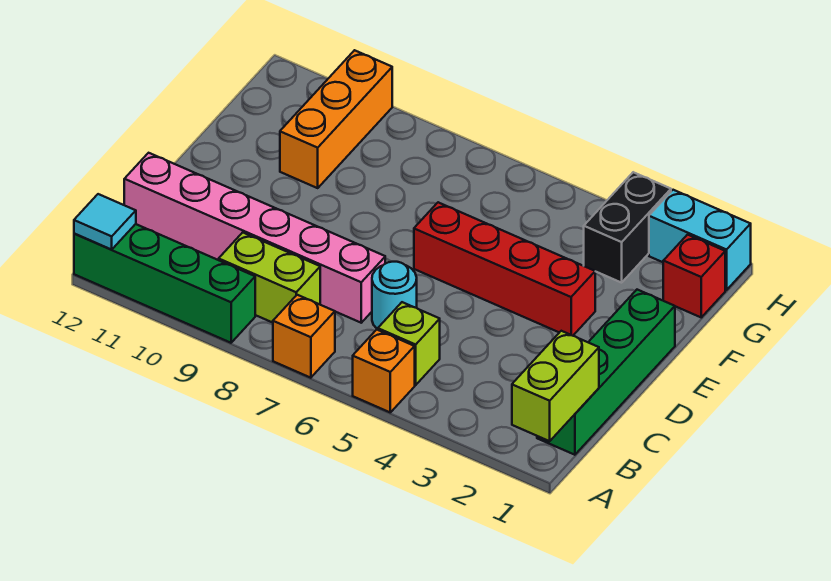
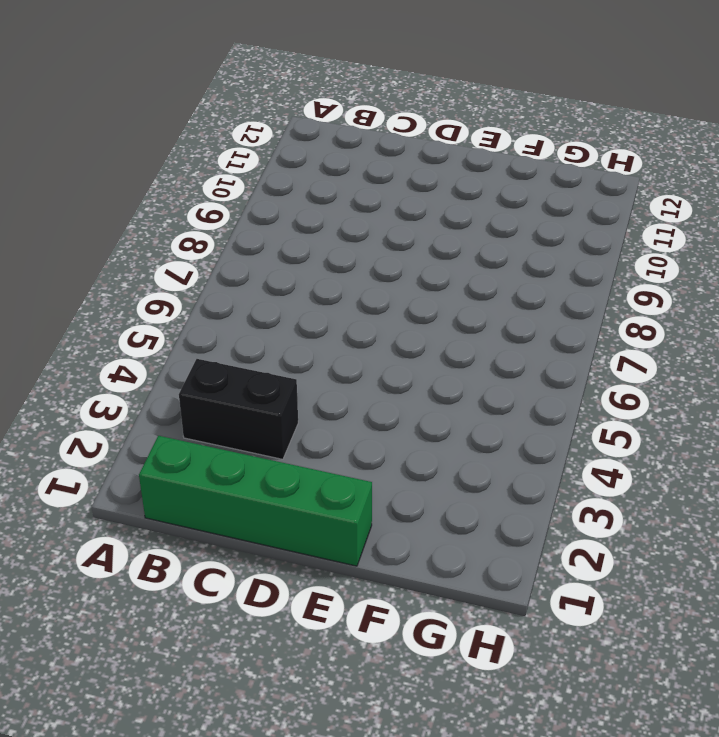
black brick B3:C3 level 1 -> black brick G3:H3 level 1
none -> orange brick A5 level 1
none -> orange brick A7 level 1
none -> green brick A9:A12 level 1

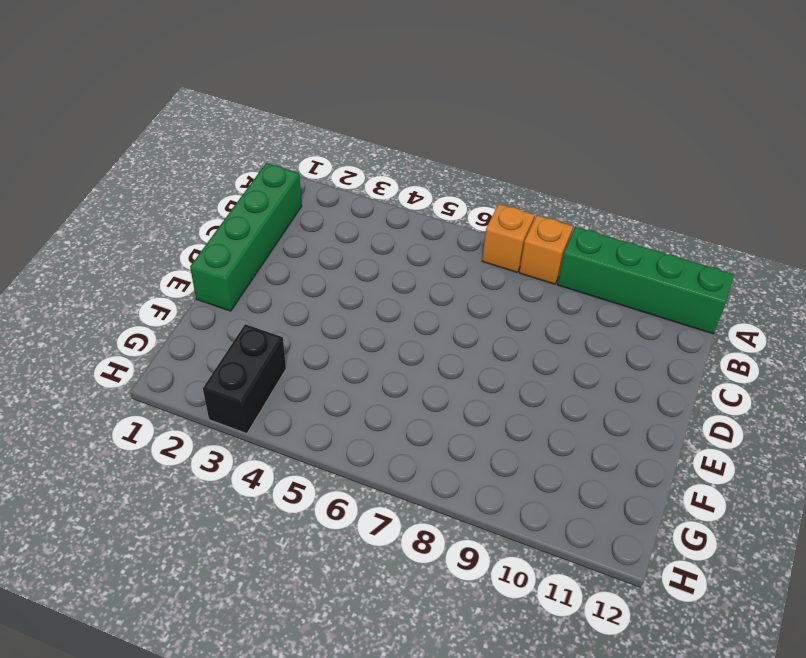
orange brick A8 level 1 -> orange brick A5 level 1
none -> lime brick B5 level 1
none -> lime brick B8:B9 level 1
none -> cyan round brick C6 level 1

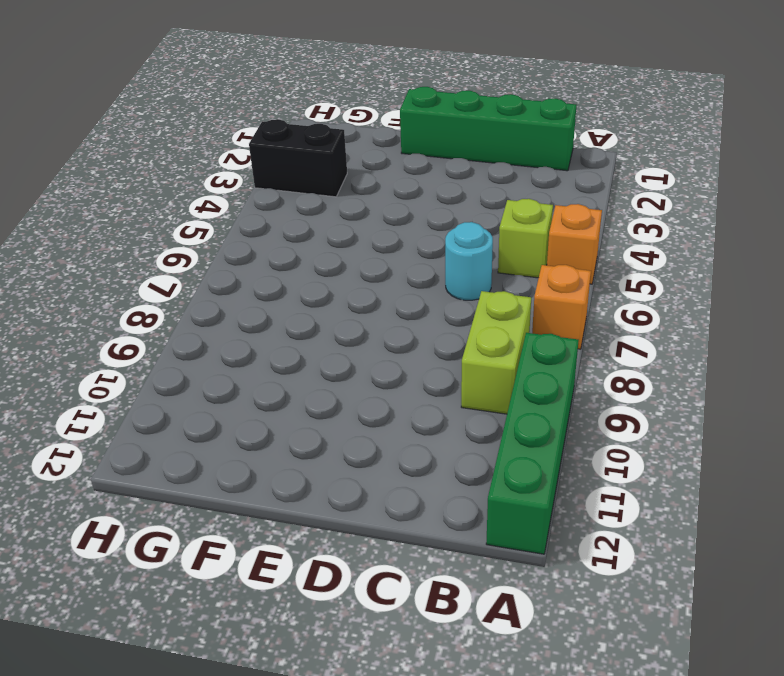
none -> pink brick C7:C12 level 1
none -> red brick E3:E6 level 1
none -> orange brick F10:H10 level 1

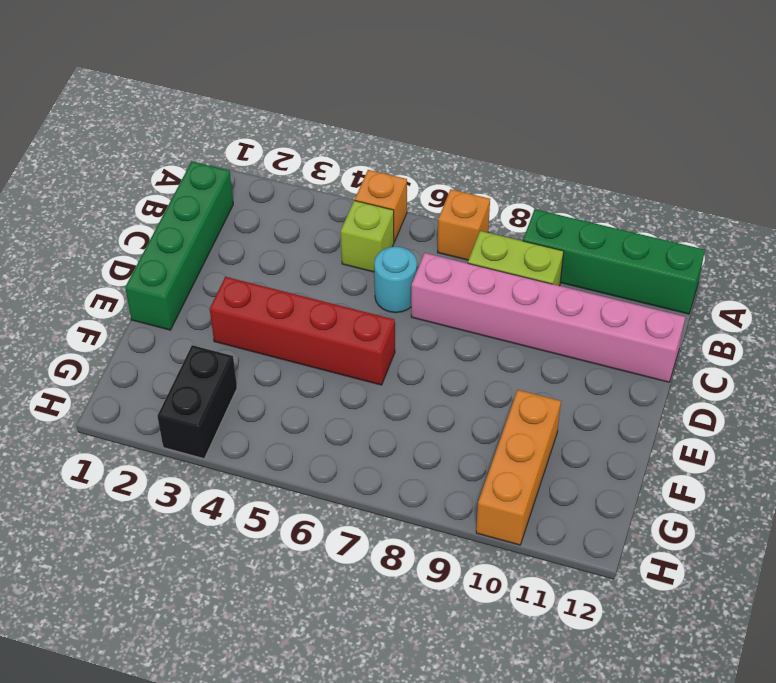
none -> red brick G1 level 1
none -> cyan brick H1:H2 level 1
none -> lime brick A1:B1 level 2

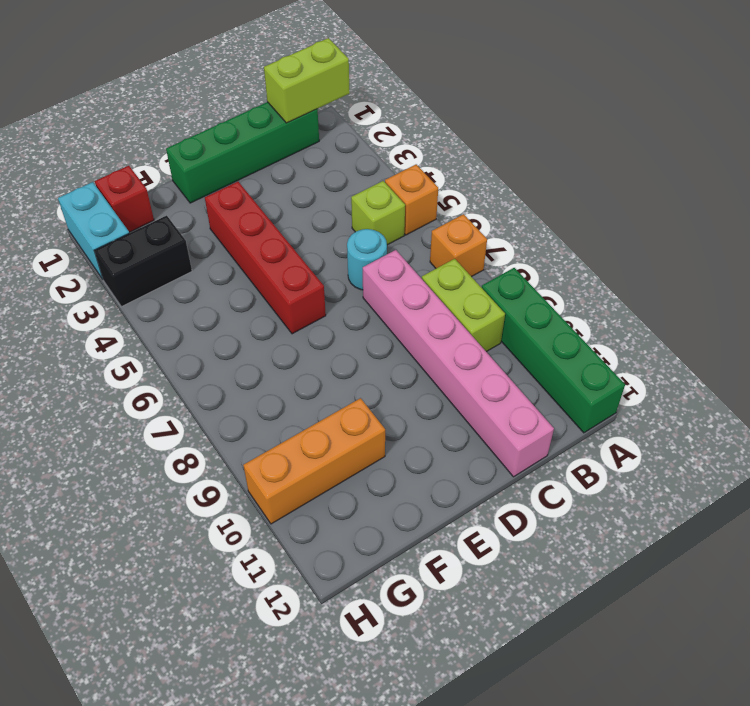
none -> cyan tile A12 level 2

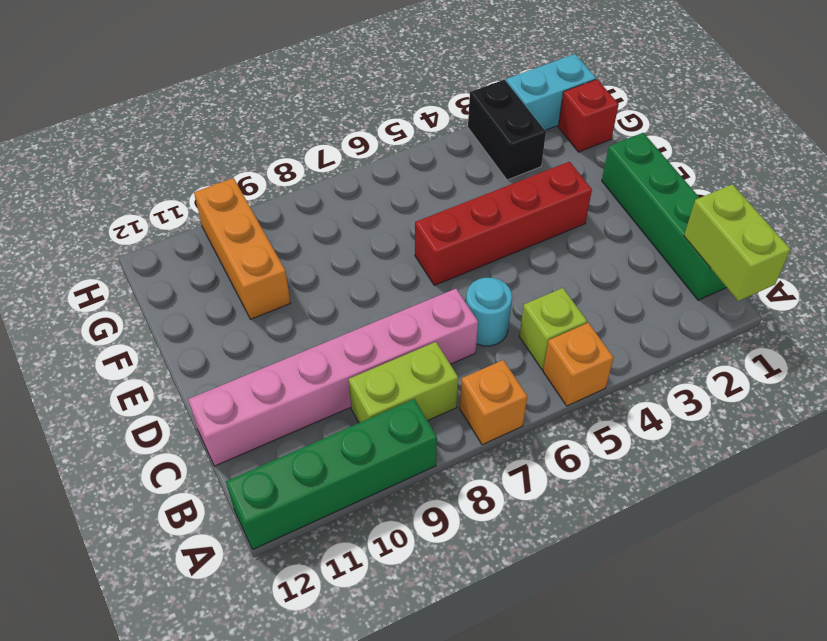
none -> cyan tile A12 level 2

